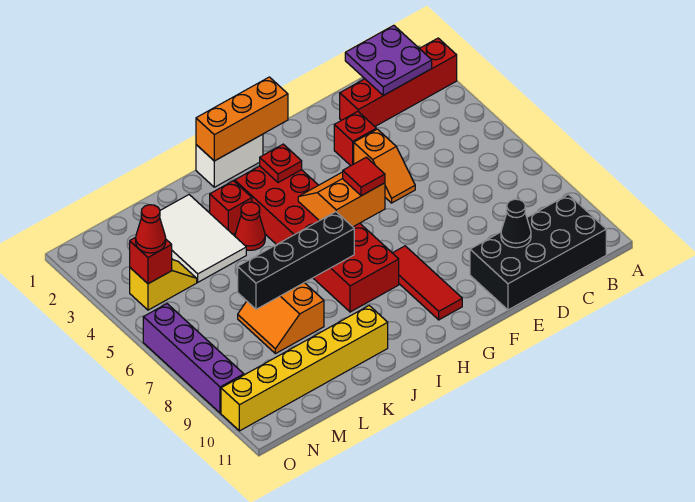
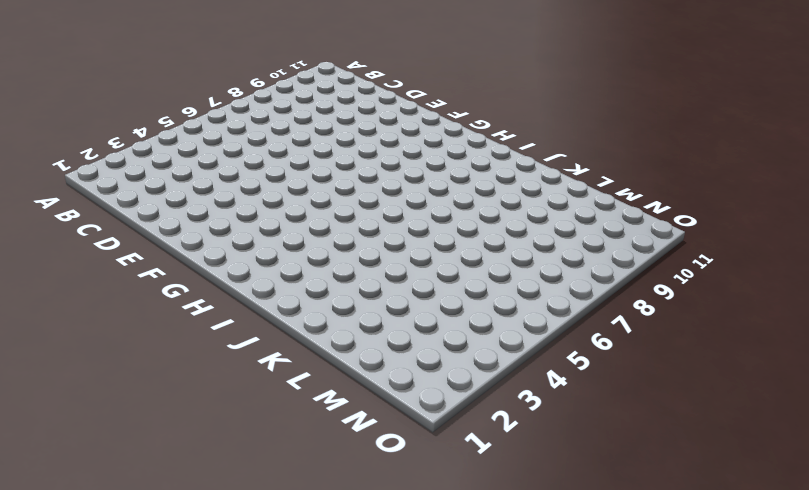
none -> red brick A2:D2 level 1
none -> black brick B10:E11 level 1
none -> red brick E3 level 1

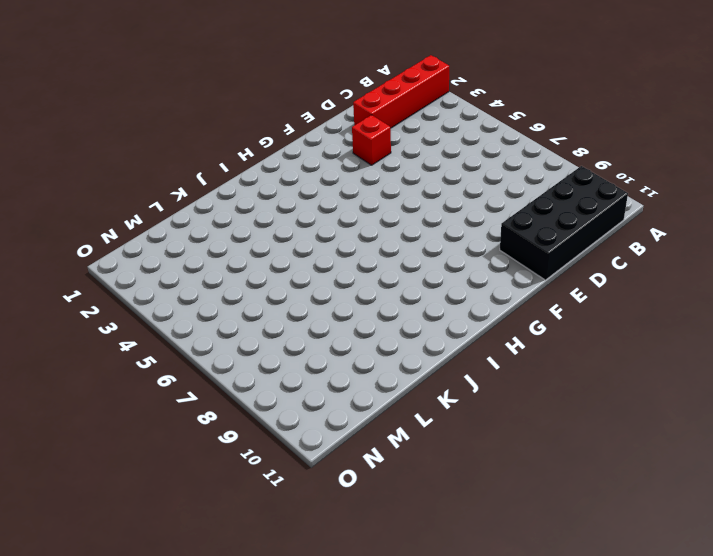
none -> orange slope E4:E5 level 1 top 4
none -> red tile G8:G10 level 1
none -> white brick H1:I1 level 1

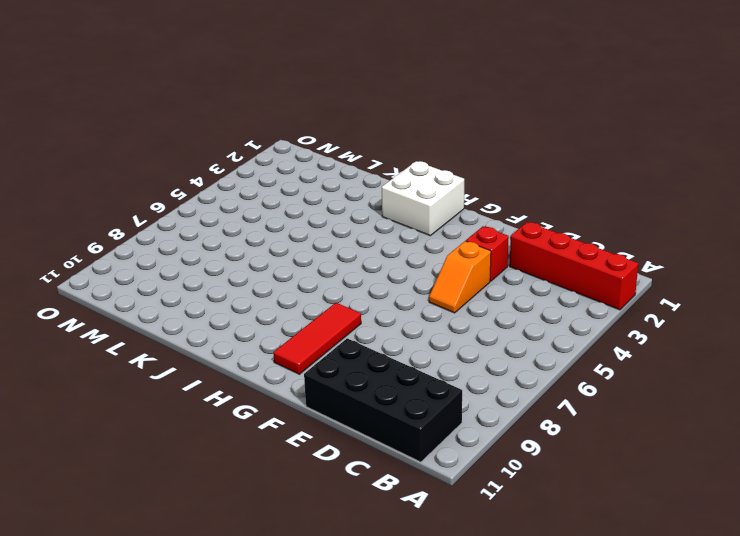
white brick H1:I2 level 1 -> white brick H1:I1 level 1
none -> red brick H3:I8 level 1
none -> red brick J3 level 1
none -> red cone J4 level 1

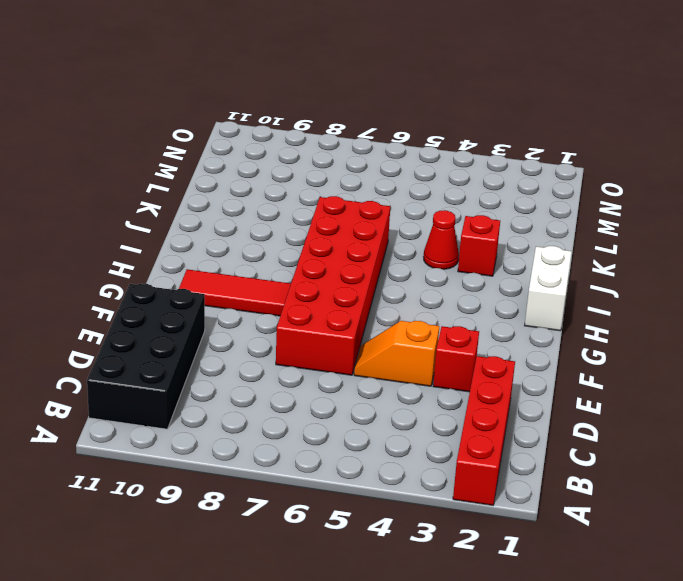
red brick E6:J7 level 1 -> red brick H3:I8 level 1
none -> yellow brick J10:O10 level 1
none -> white tile K2:L4 level 1
none -> orange slope K7:L8 level 1 top K

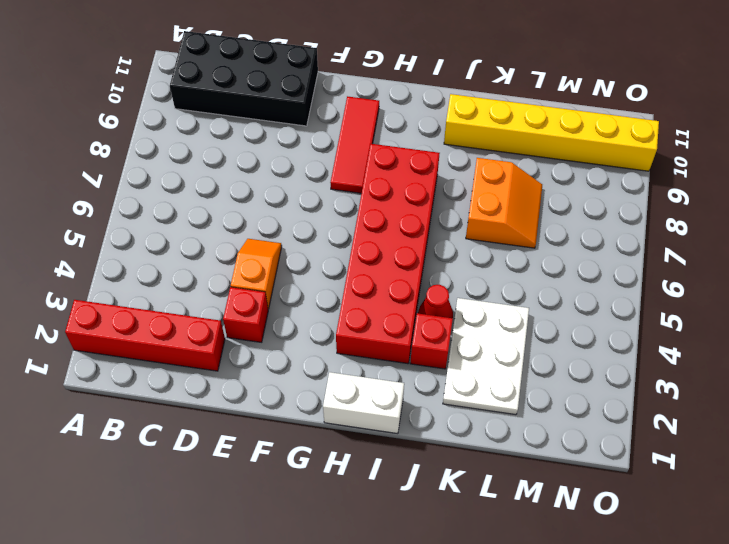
white plate K2:L4 level 1 -> white tile K2:L4 level 1
none -> yellow slope M4:N4 level 1 top N
none -> purple brick O6:O9 level 1
none -> purple plate B1:C2 level 2

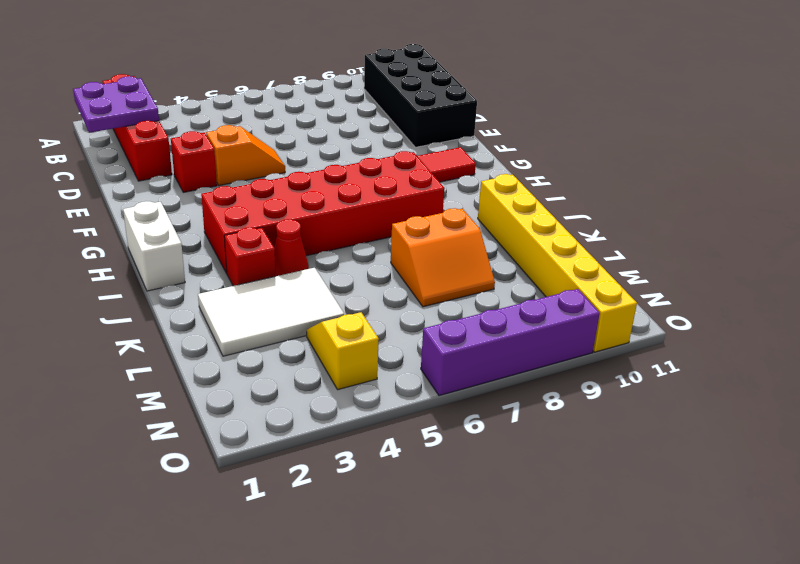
none -> black cone D10 level 2
none -> orange brick G1:I1 level 2
none -> orange slope G5:H6 level 2 top 6

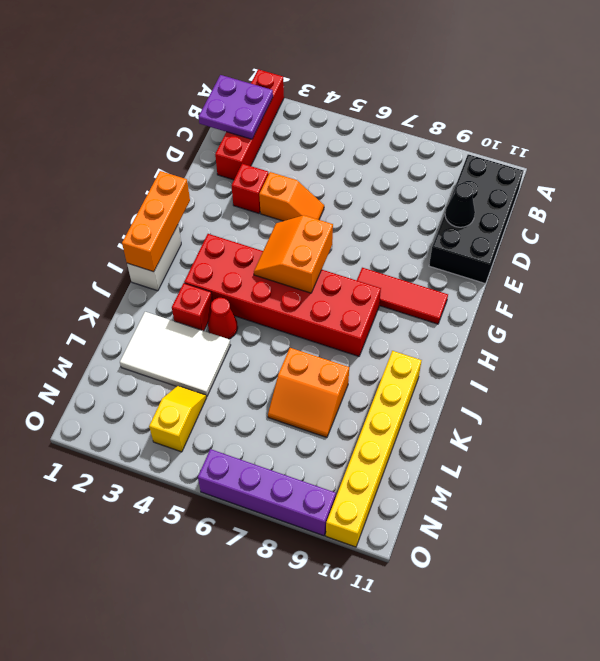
none -> red plate H3 level 2
none -> black brick I7:L7 level 2
none -> red brick N4 level 2

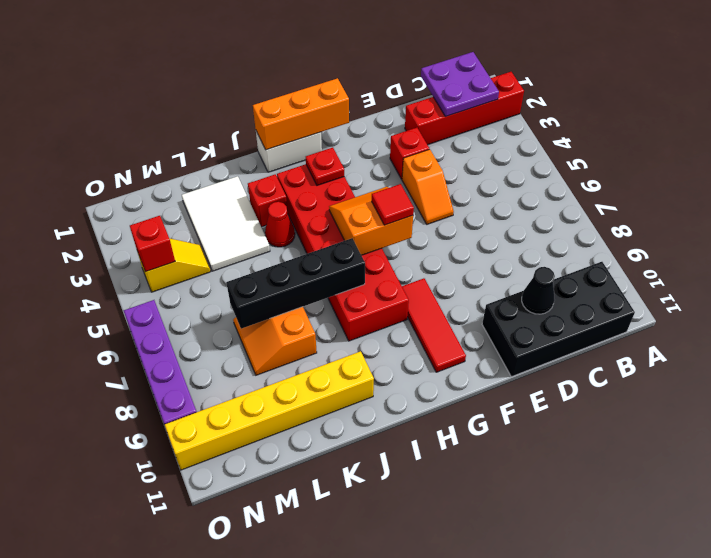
none -> red cone N4 level 3

